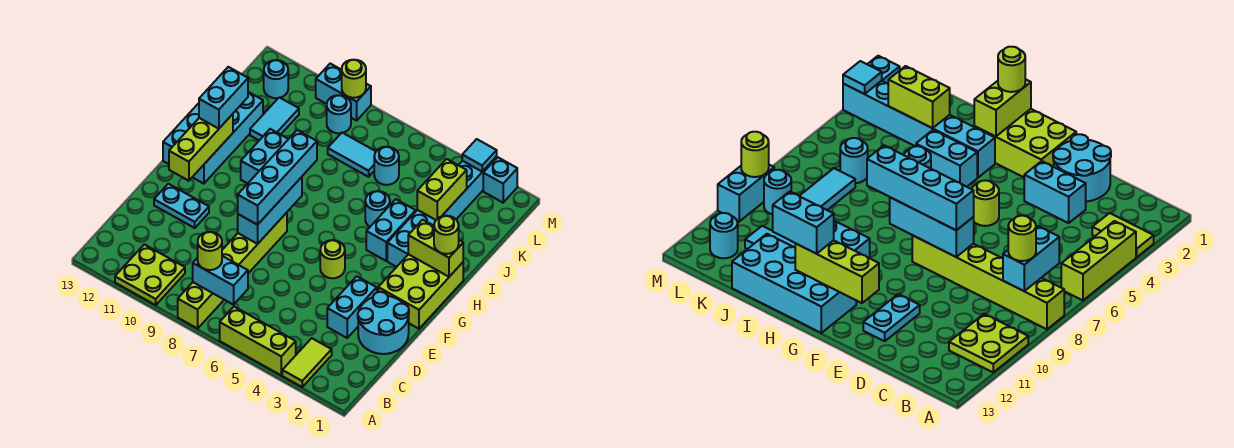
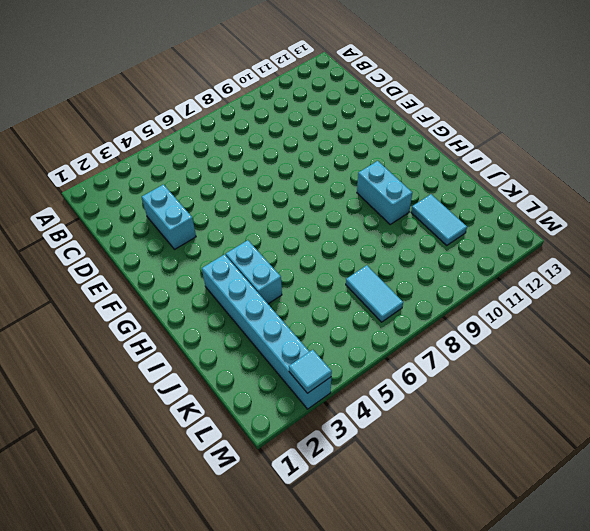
cyan tile K7:L7 level 1 -> cyan tile K7:K8 level 1
none -> lime tile A3:B3 level 1
none -> lime brick A4:A6 level 1
none -> lime brick A8:F8 level 1
none -> lime plate A10:B11 level 1

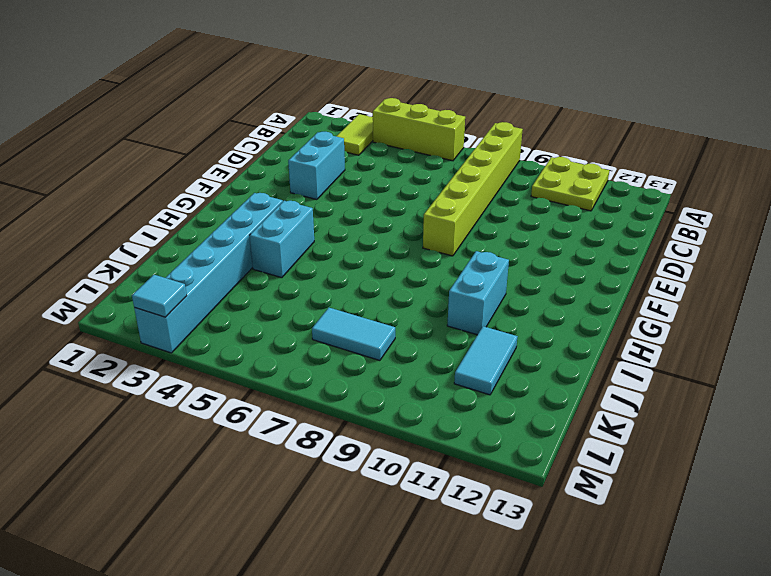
none -> cyan round brick D1:E2 level 1
none -> cyan plate E11:E12 level 1
none -> lime brick F1:H2 level 1
none -> lime round brick F5 level 1

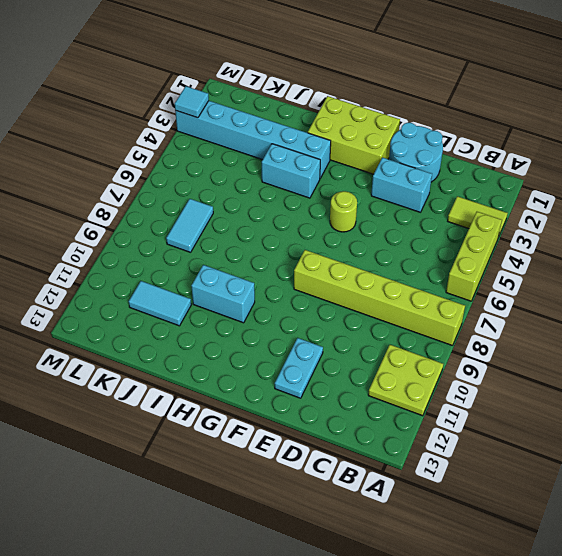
none -> cyan brick G12:J13 level 1
none -> cyan round brick I5 level 1
none -> cyan round brick K6 level 1
none -> cyan round brick L9 level 1

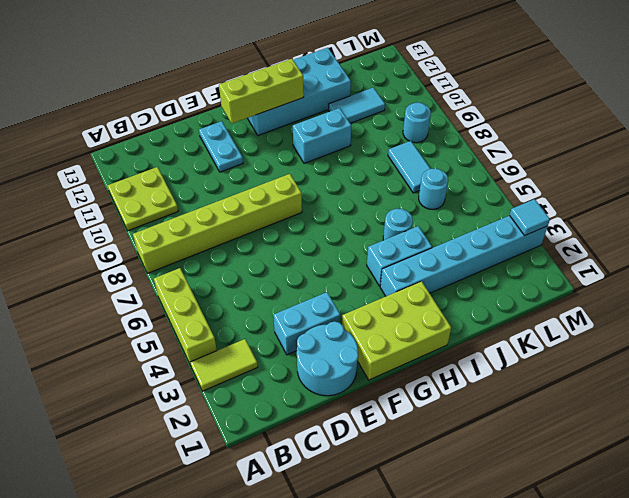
none -> lime round brick F5 level 1
none -> cyan round brick L12 level 1
none -> cyan brick M2 level 1
none -> cyan brick M9:M10 level 1

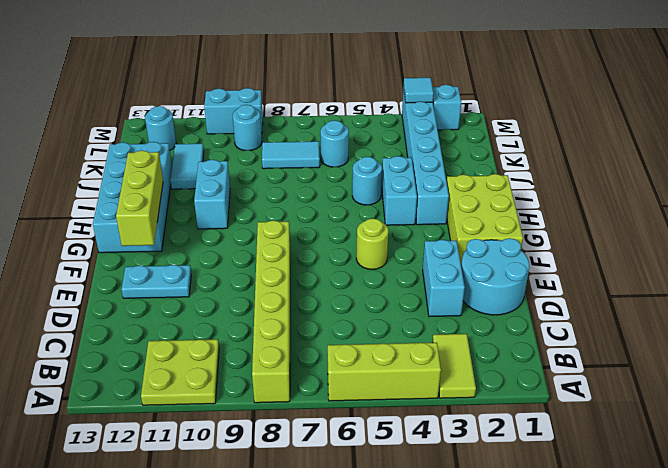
none -> cyan brick B7:B8 level 2
none -> cyan brick E8:G8 level 2
none -> lime brick H1:H2 level 2
none -> lime brick J3:K3 level 2

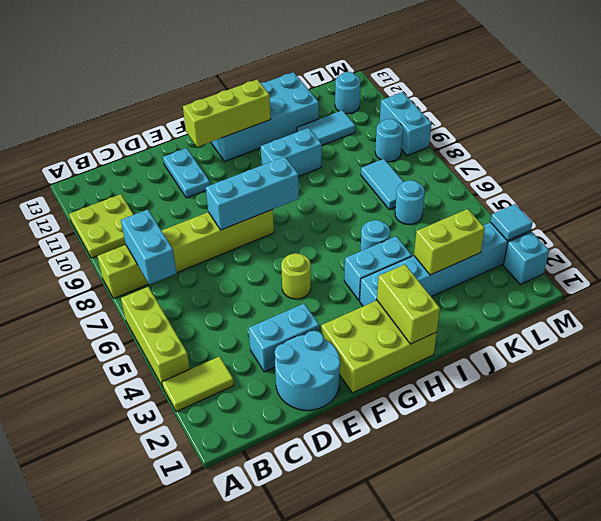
none -> lime round brick M9 level 2
none -> lime round brick B8 level 3
none -> cyan brick E8:H8 level 3
none -> lime round brick H1 level 3

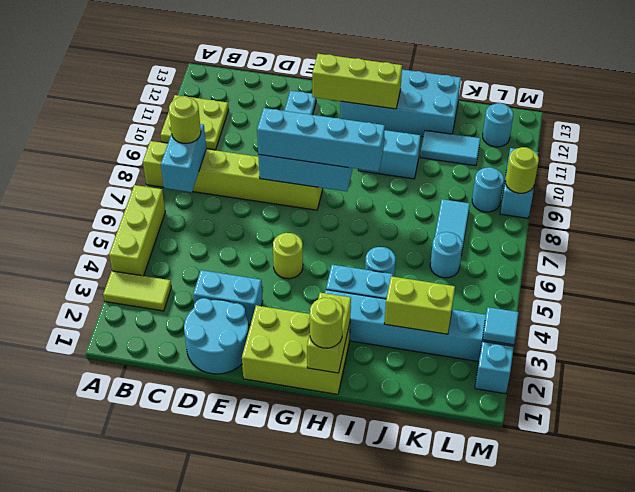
none -> cyan brick H12:I12 level 3

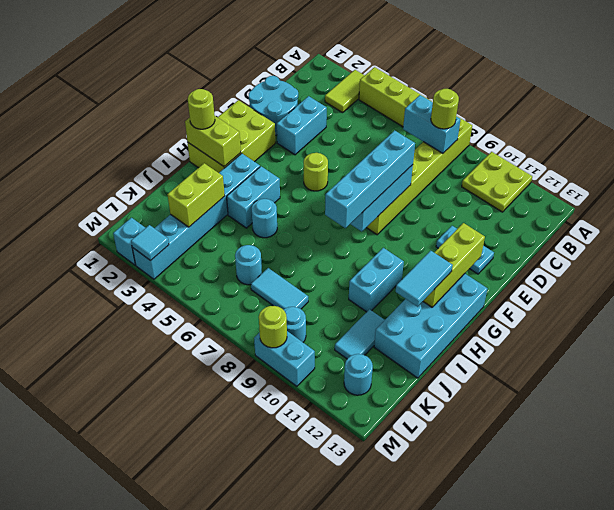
cyan tile H12:I12 level 3 -> cyan brick H12:I12 level 3

